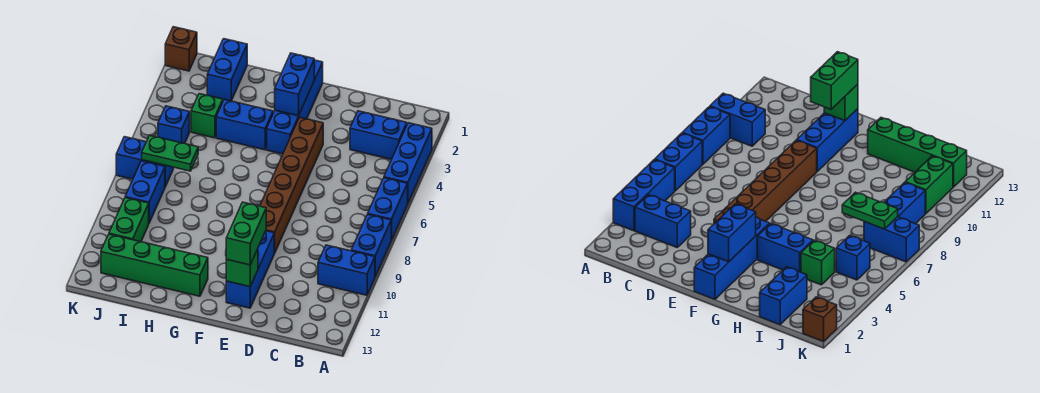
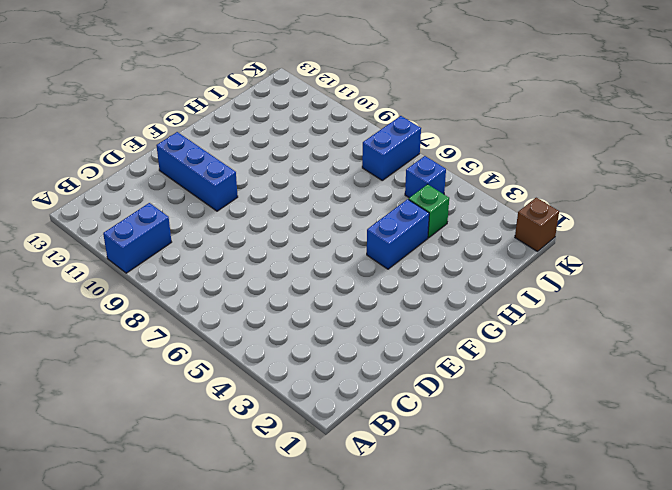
none -> blue brick A3:A5 level 1
none -> blue brick A6:A7 level 1
none -> blue brick A8:A9 level 1

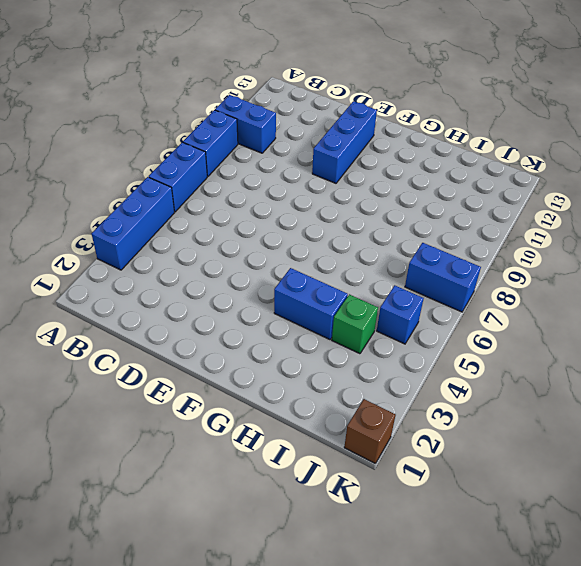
none -> blue brick B3:C3 level 1
none -> brown brick E4:E9 level 1
none -> blue brick F1:F4 level 1

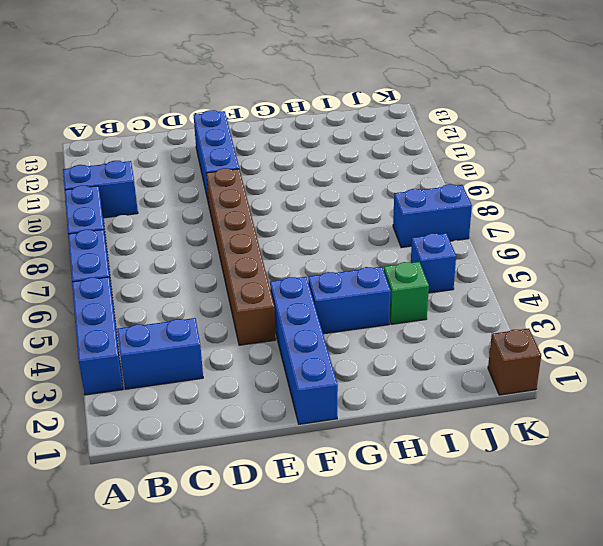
none -> green brick G12:J12 level 1
none -> blue brick I1:I2 level 1
none -> blue brick J8:J9 level 1

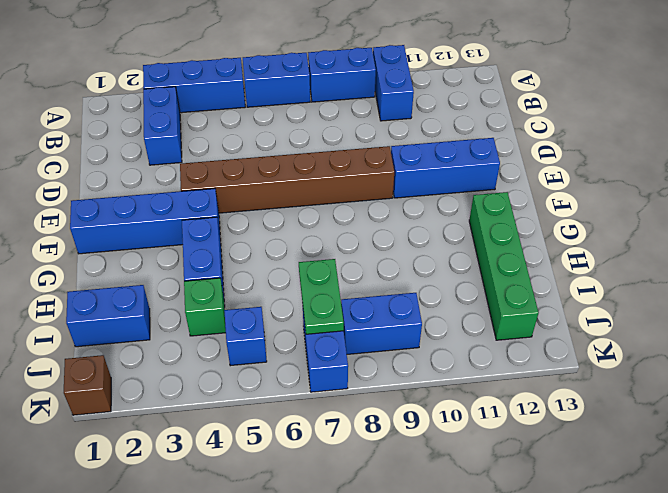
none -> green brick J10:J11 level 1
none -> green brick E12 level 2
none -> blue brick F2:F3 level 2

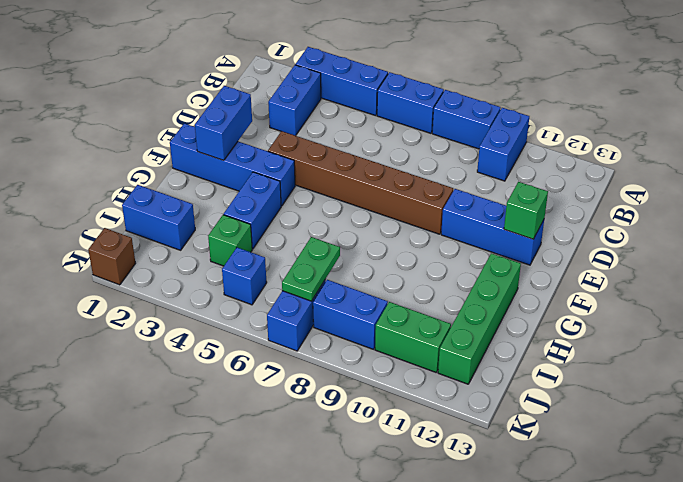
blue brick E2:F2 level 2 -> blue brick F2:F3 level 2
none -> green brick E11:E12 level 3

